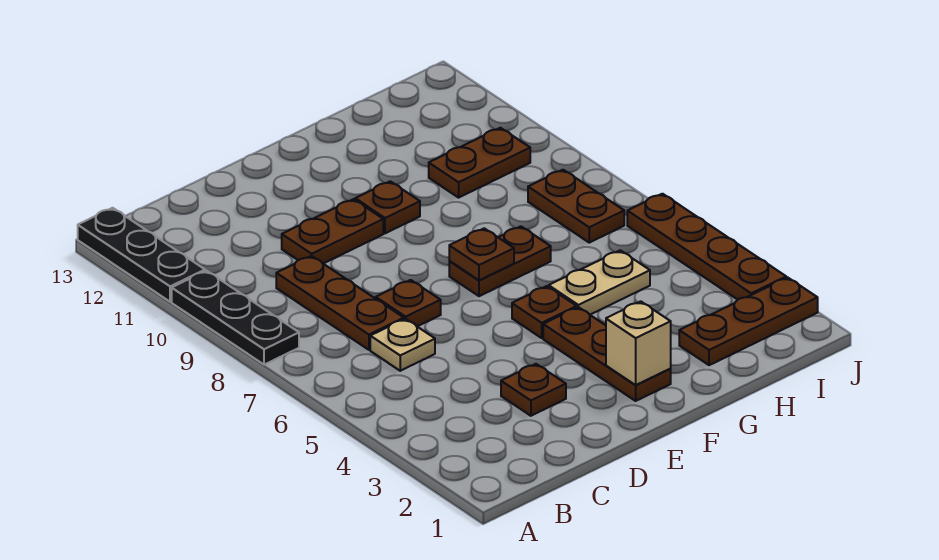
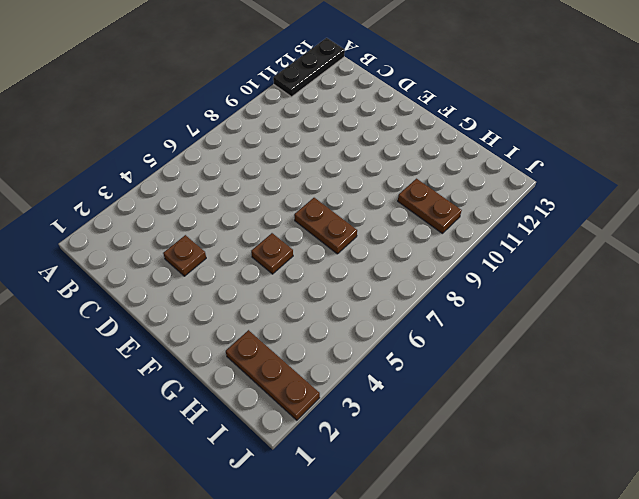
none -> black plate A8:A10 level 1
none -> tan plate C6 level 1
none -> brown plate C7:C9 level 1

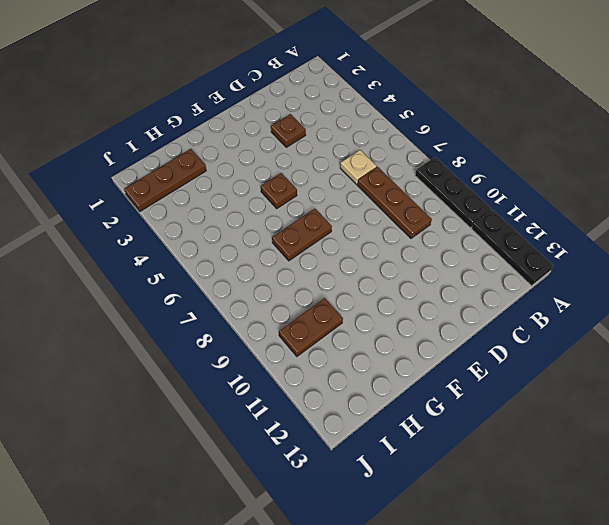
none -> brown plate D7 level 1
none -> brown plate D10:E10 level 1
none -> brown plate F2:F4 level 1

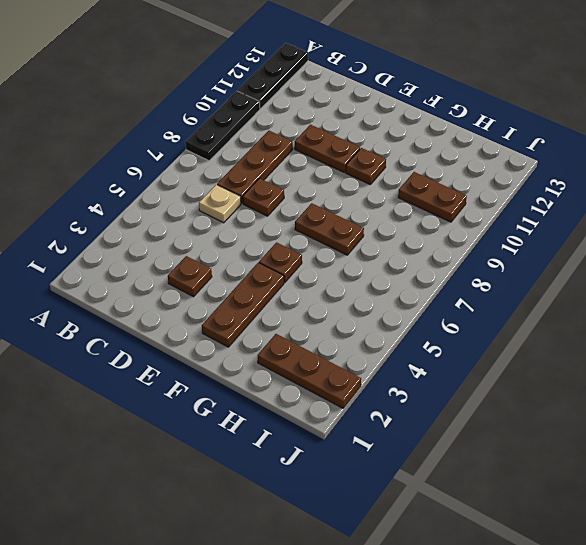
none -> tan plate G5:H5 level 1
none -> brown plate I7:I8 level 1
none -> brown plate J3:J6 level 1

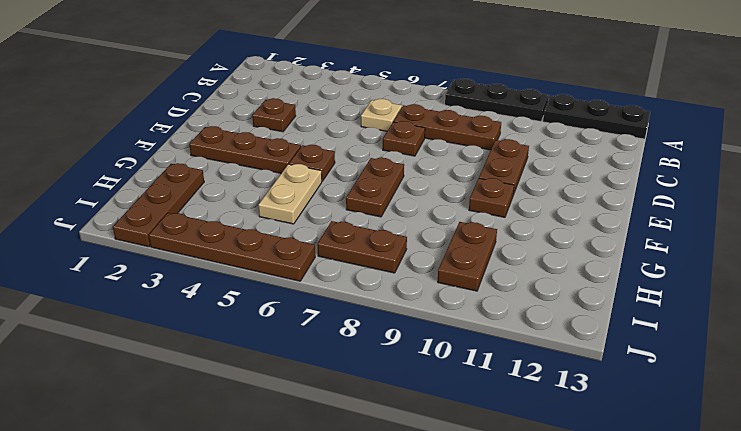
none -> tan brick F2 level 2
none -> brown plate F7 level 2

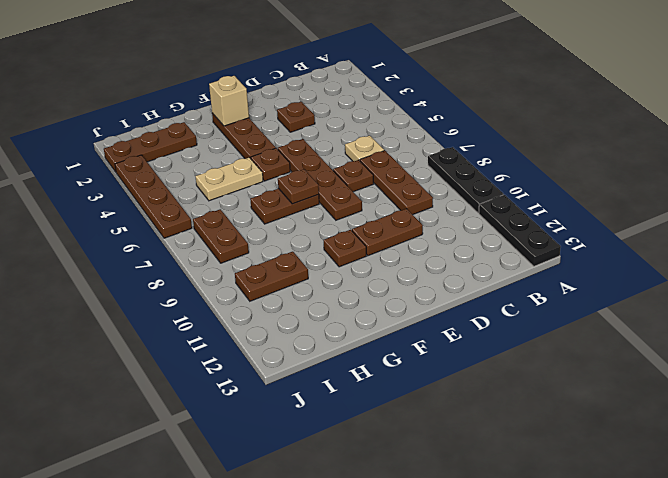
brown plate E5:E8 level 1 -> none

